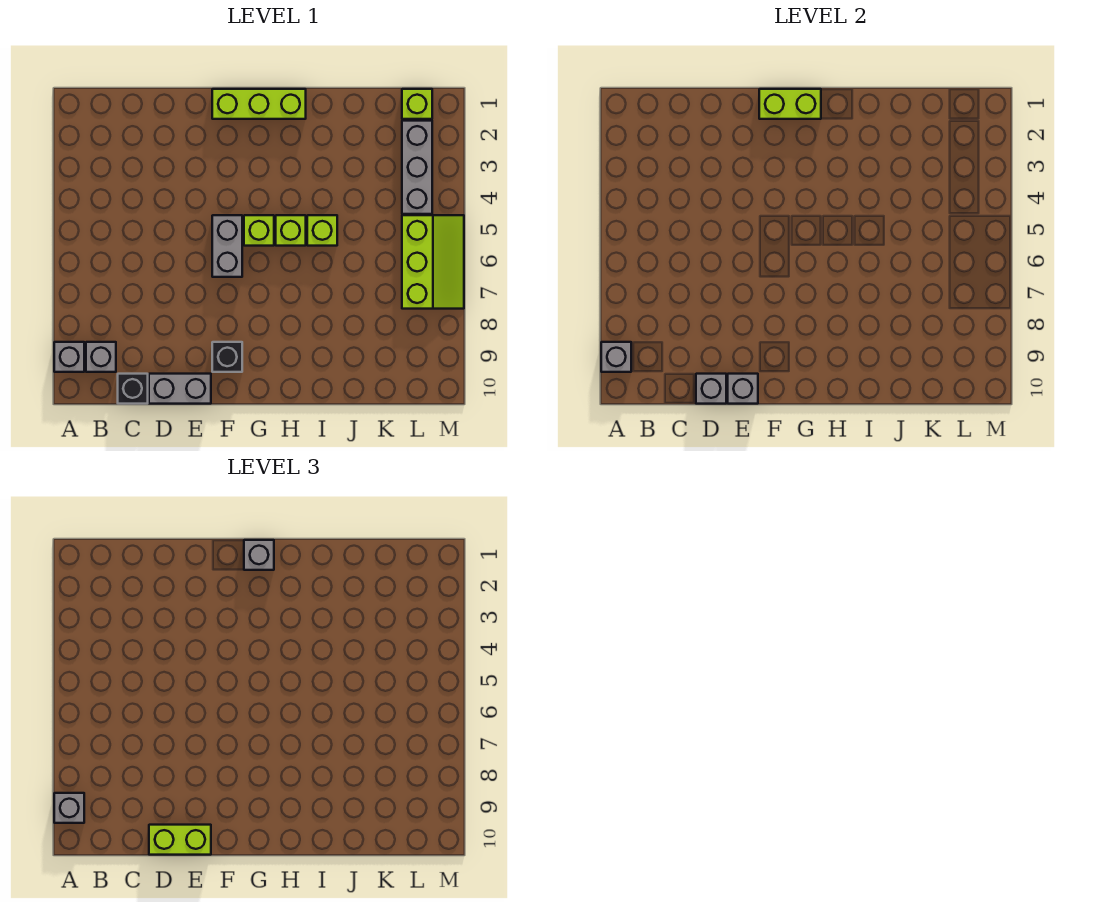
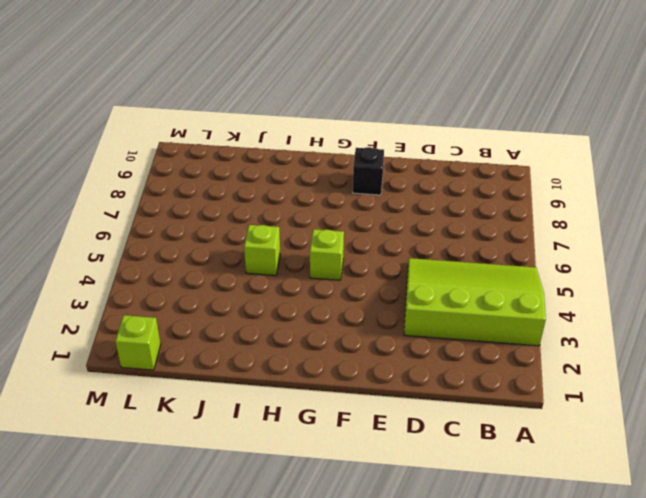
lime slope A3:D5 level 1 top 3 -> none
none -> grey brick A9 level 1
none -> grey brick B9 level 1
none -> black brick C10 level 1

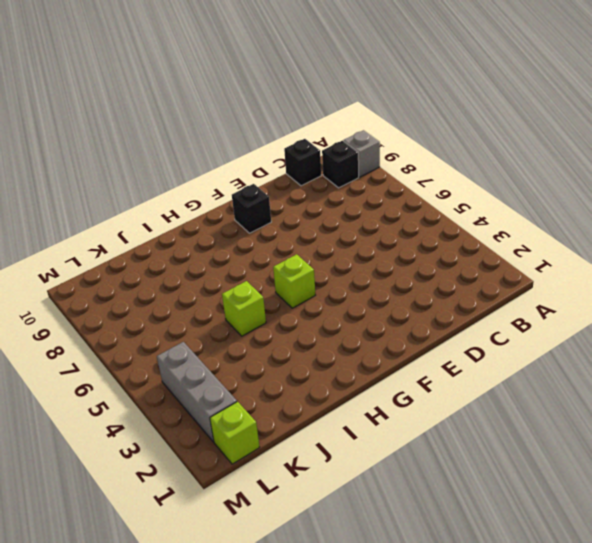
black brick B9 level 1 -> grey brick B9 level 1
none -> grey brick D10:E10 level 1
none -> lime brick F1:H1 level 1
none -> grey brick F5:F6 level 1

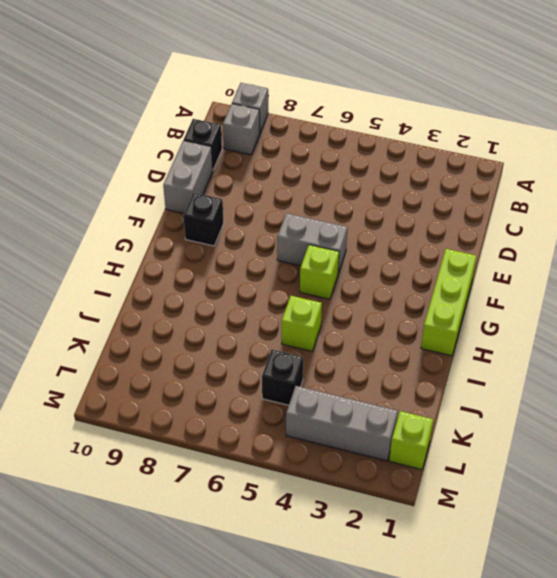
black brick K5 level 1 -> none
none -> lime brick H5 level 1
none -> lime slope L5:M7 level 1 top L
none -> grey brick A9 level 2

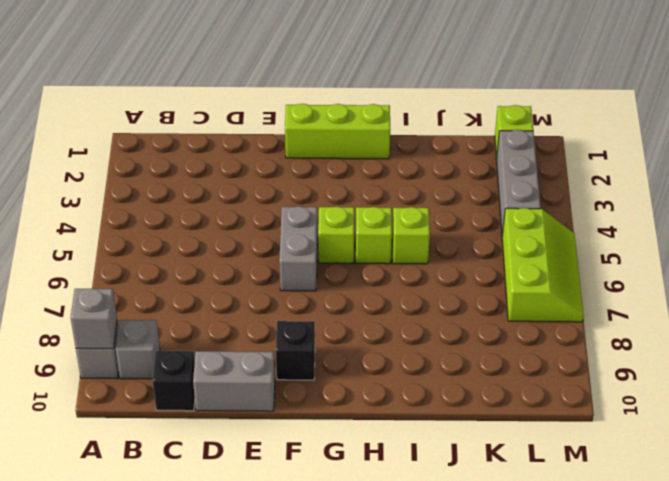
none -> grey brick D10 level 2
none -> grey brick E10 level 2
none -> lime brick F1:G1 level 2

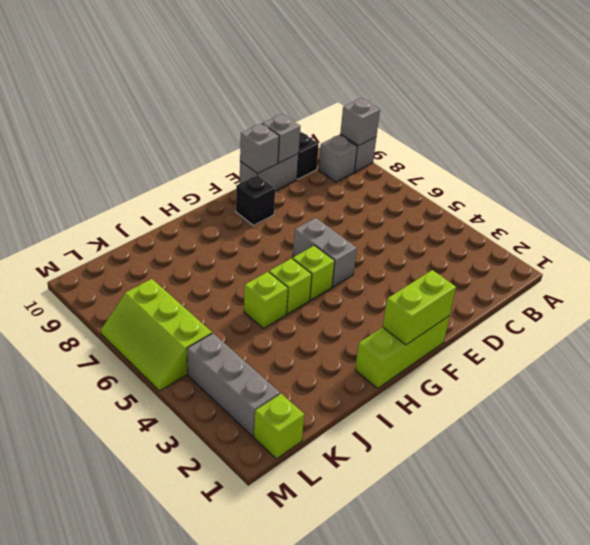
none -> grey brick A9 level 3
none -> lime brick D10:E10 level 3
none -> grey brick G1 level 3

